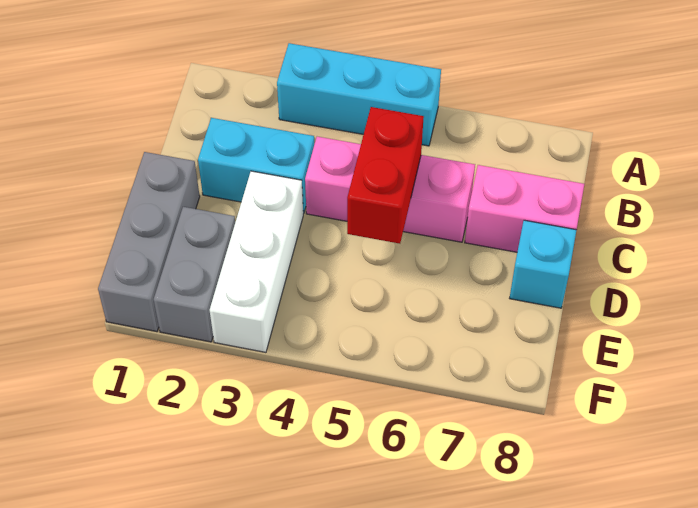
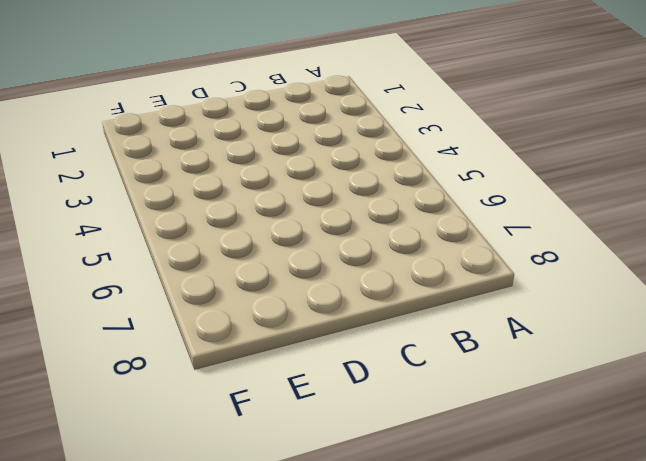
none -> cyan brick A3:A5 level 1
none -> cyan brick C2:C3 level 1

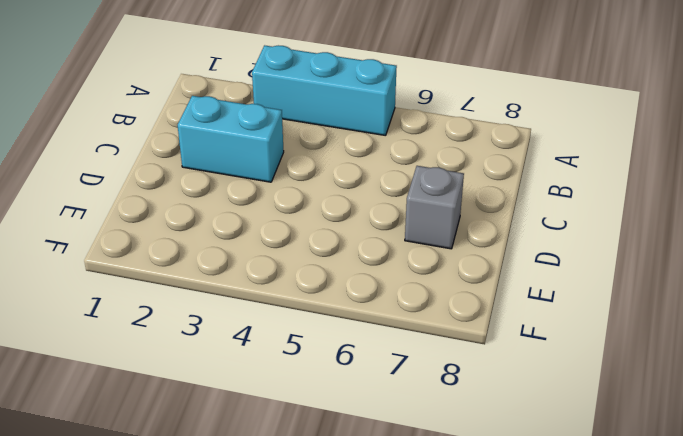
grey brick D7 level 1 -> none
none -> pink brick C4:C6 level 1
none -> pink brick C7:C8 level 1

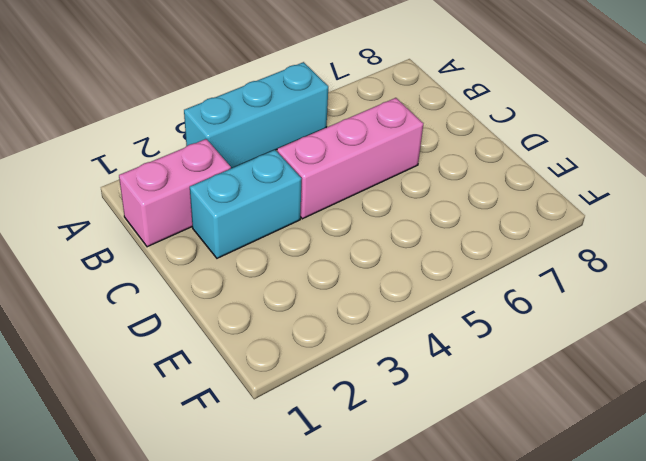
pink brick B1:B2 level 1 -> pink brick C7:C8 level 1
none -> grey brick D1:F1 level 1
none -> white brick D3:F3 level 1

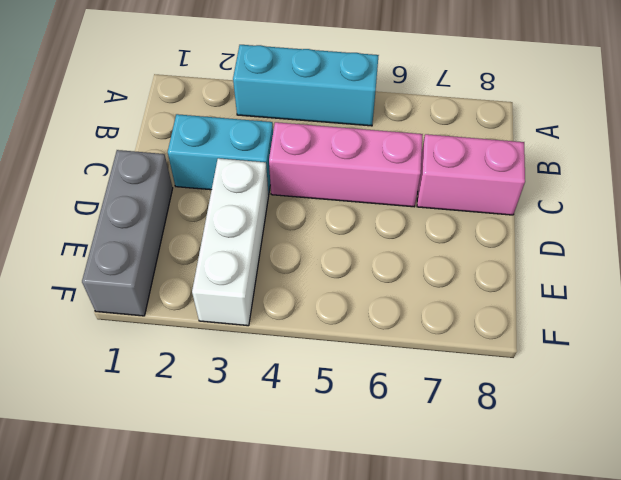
none -> cyan brick D8 level 1
none -> grey brick E2:F2 level 1

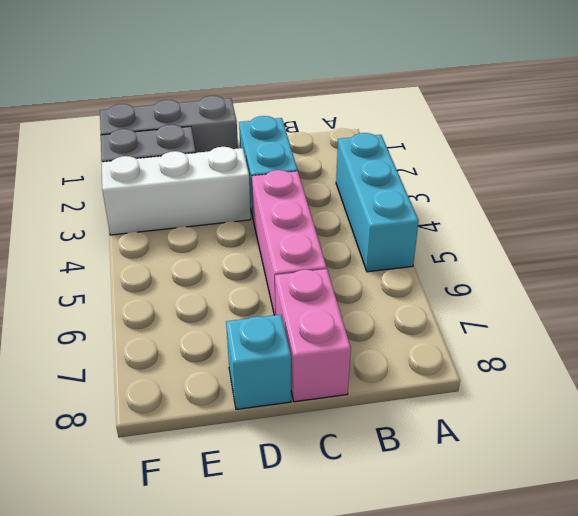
none -> red brick C5:D5 level 2

